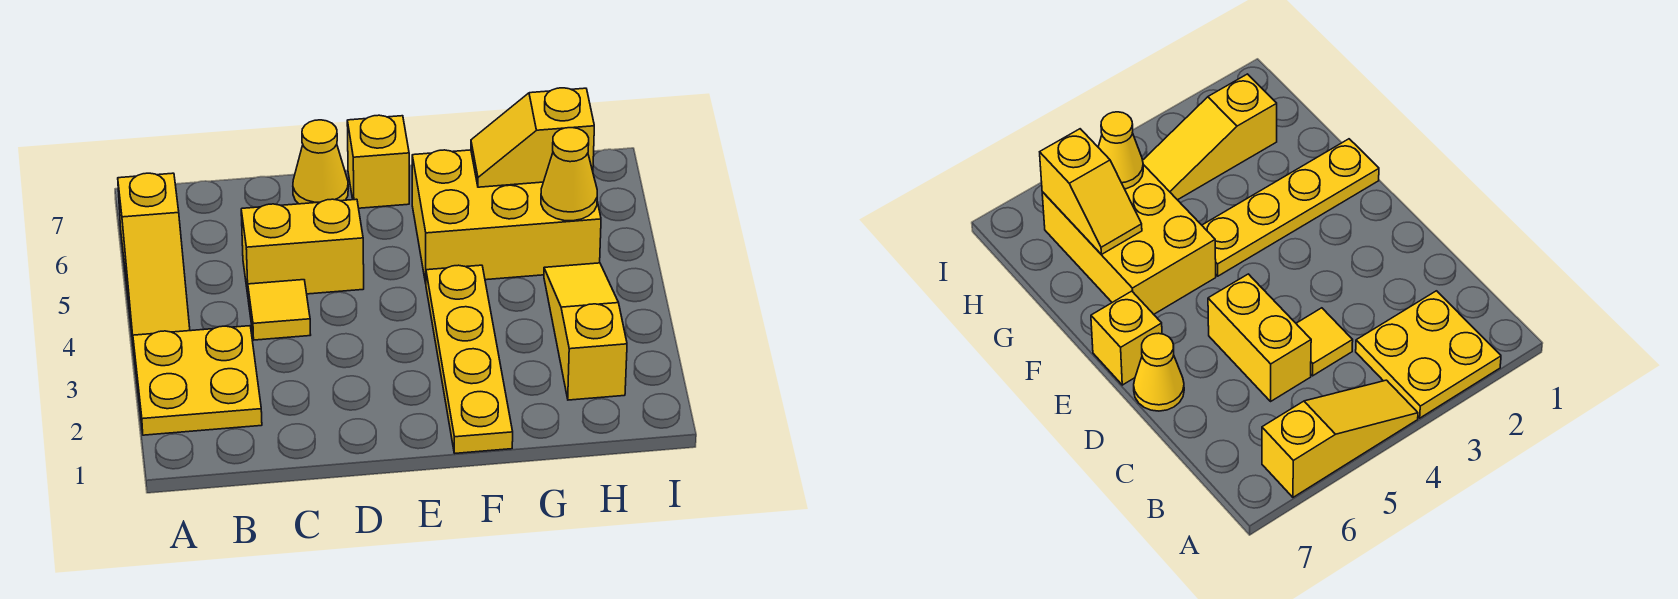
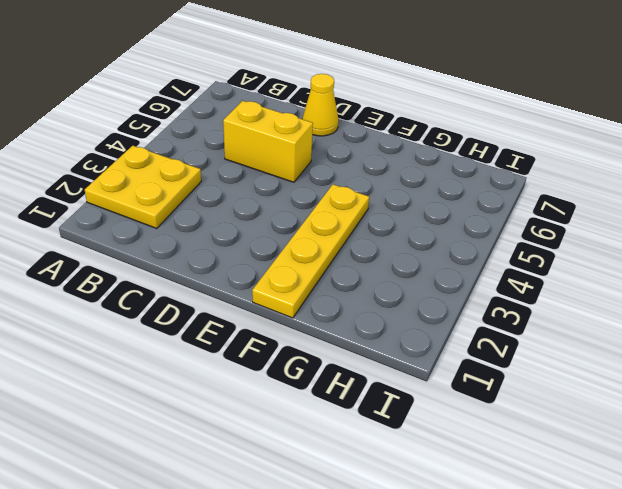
none -> yellow slope A4:A6 level 1 top 6
none -> yellow tile C4 level 1

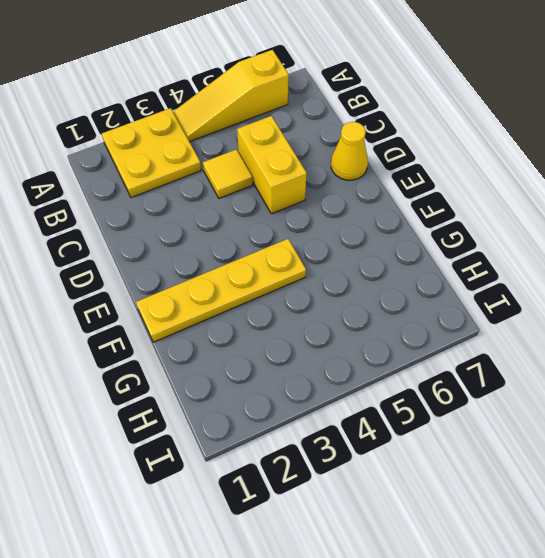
none -> yellow brick E7 level 1
none -> yellow brick F5:H6 level 1

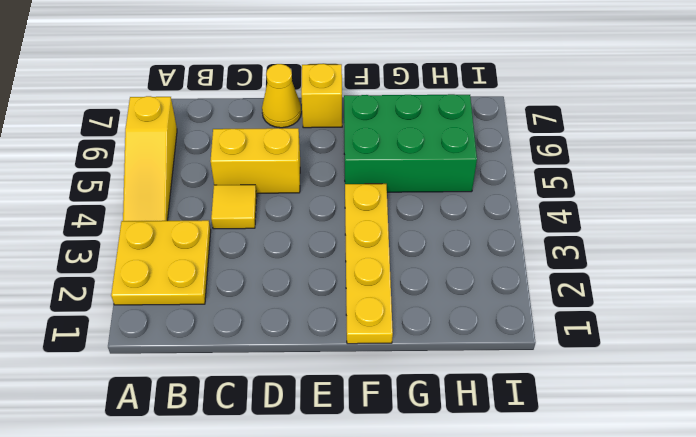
green brick F5:H6 level 1 -> yellow brick F5:H6 level 1
none -> yellow slope H2:H4 level 1 top 2
none -> yellow slope G6:H6 level 2 top H

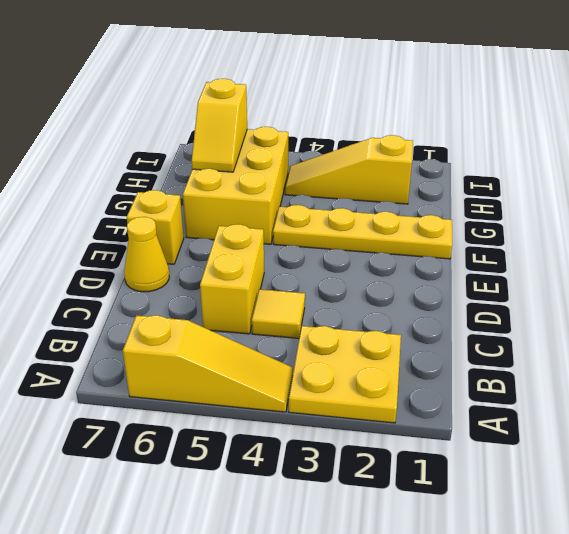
none -> yellow cone H5 level 2

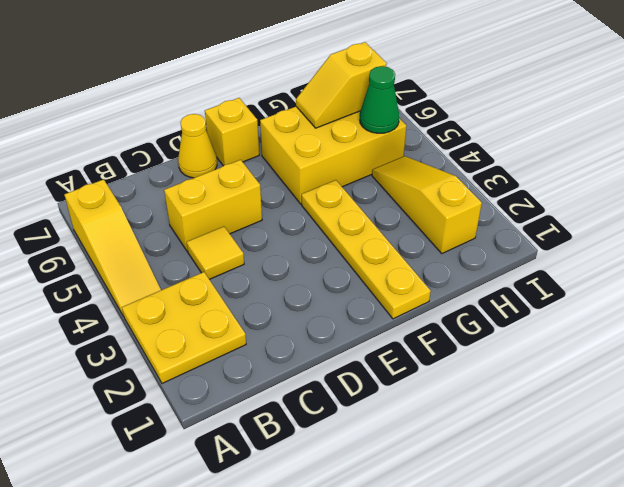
green cone H5 level 2 -> yellow cone H5 level 2

